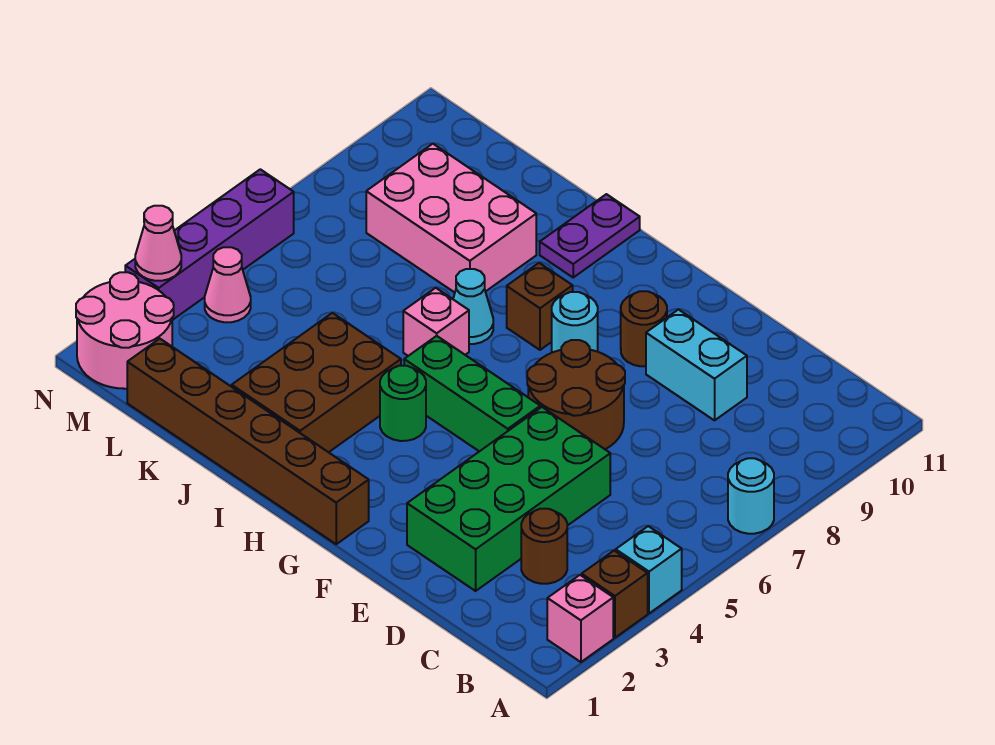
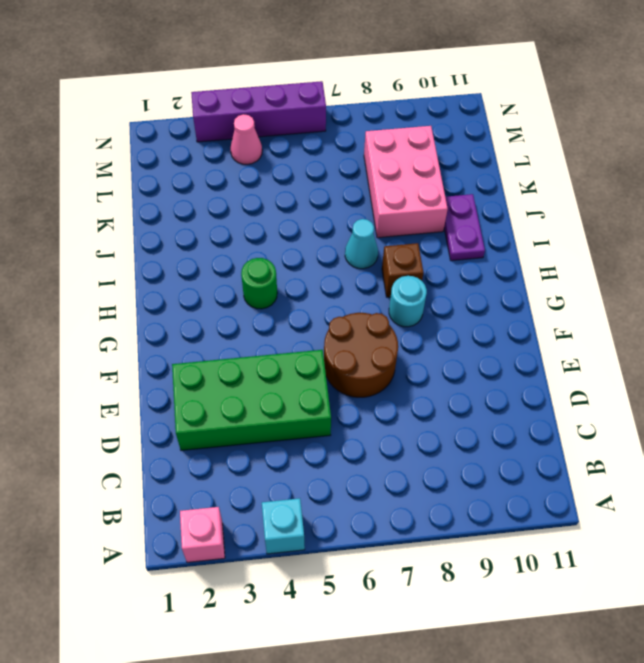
purple plate I10:J10 level 1 -> purple plate I10:I11 level 1
none -> brown brick A3 level 1
none -> cyan round brick A7 level 1
none -> brown round brick C3 level 1

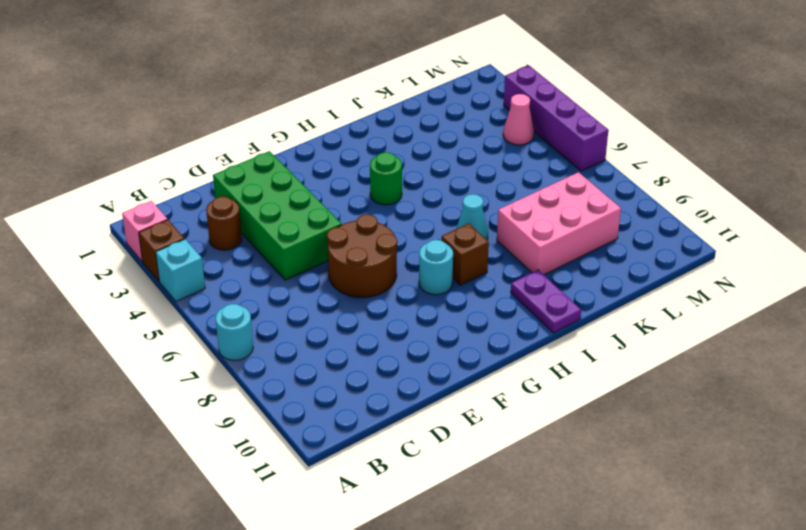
none -> cyan brick D9:E9 level 1
none -> green brick F5:H5 level 1
none -> brown round brick F9 level 1

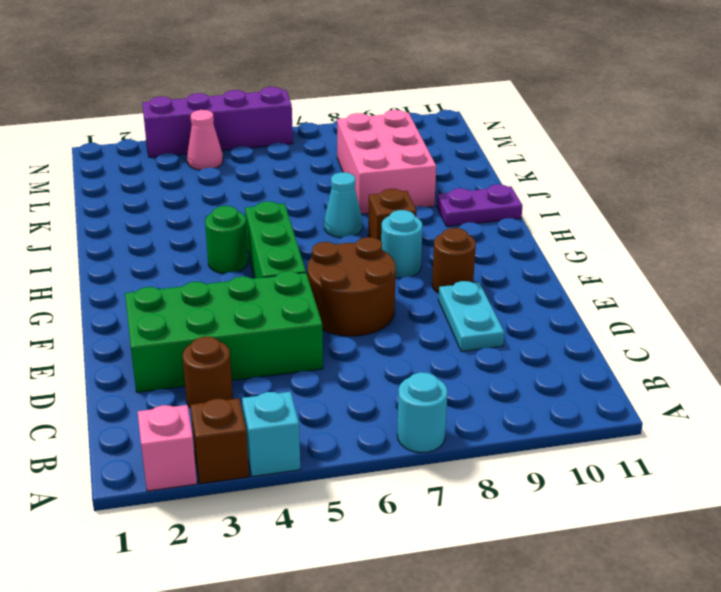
cyan plate D9:E9 level 1 -> cyan brick D9:E9 level 1
none -> brown brick G1:L1 level 1
none -> brown brick I2:J4 level 1
none -> pink brick I6 level 1

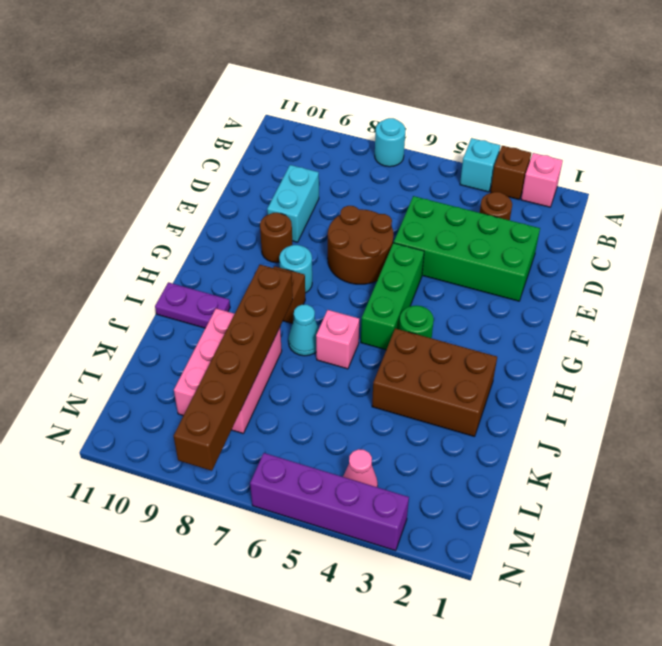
brown brick I8:N8 level 2 -> brown brick G1:L1 level 1
none -> pink round brick M1:N2 level 1
none -> pink cone N3 level 2

